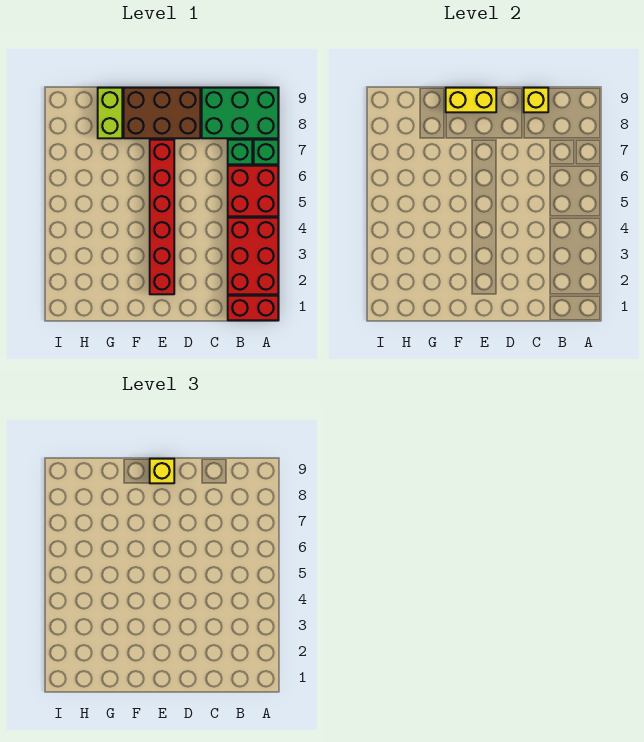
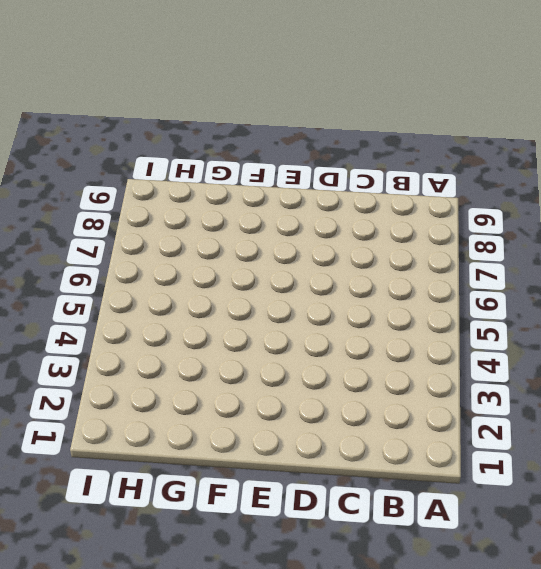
none -> red brick A1:B1 level 1
none -> red brick A2:B4 level 1
none -> red brick A5:B6 level 1

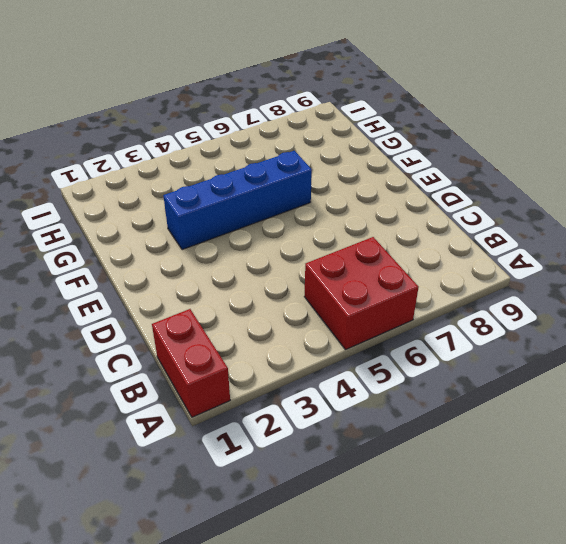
blue brick F3:F6 level 1 -> none
none -> red brick A2:B4 level 1
none -> green brick A7 level 1
none -> green brick A8:C9 level 1

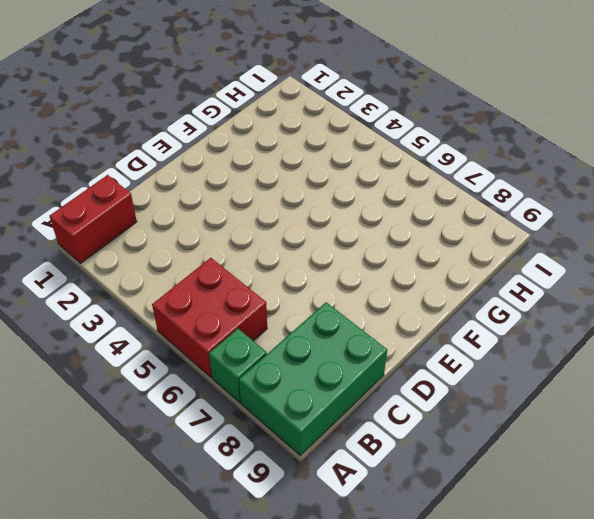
none -> red brick A2:B4 level 1
none -> green brick B7 level 1
none -> brown brick D8:F9 level 1

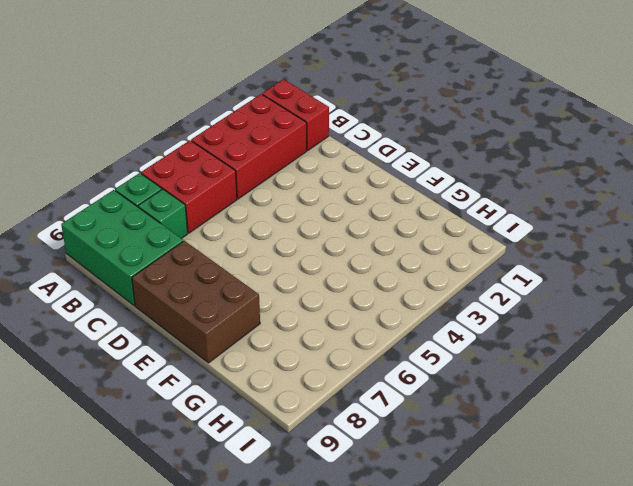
none -> red brick E2:E7 level 1
none -> lime brick G8:G9 level 1
none -> yellow brick C9 level 2

